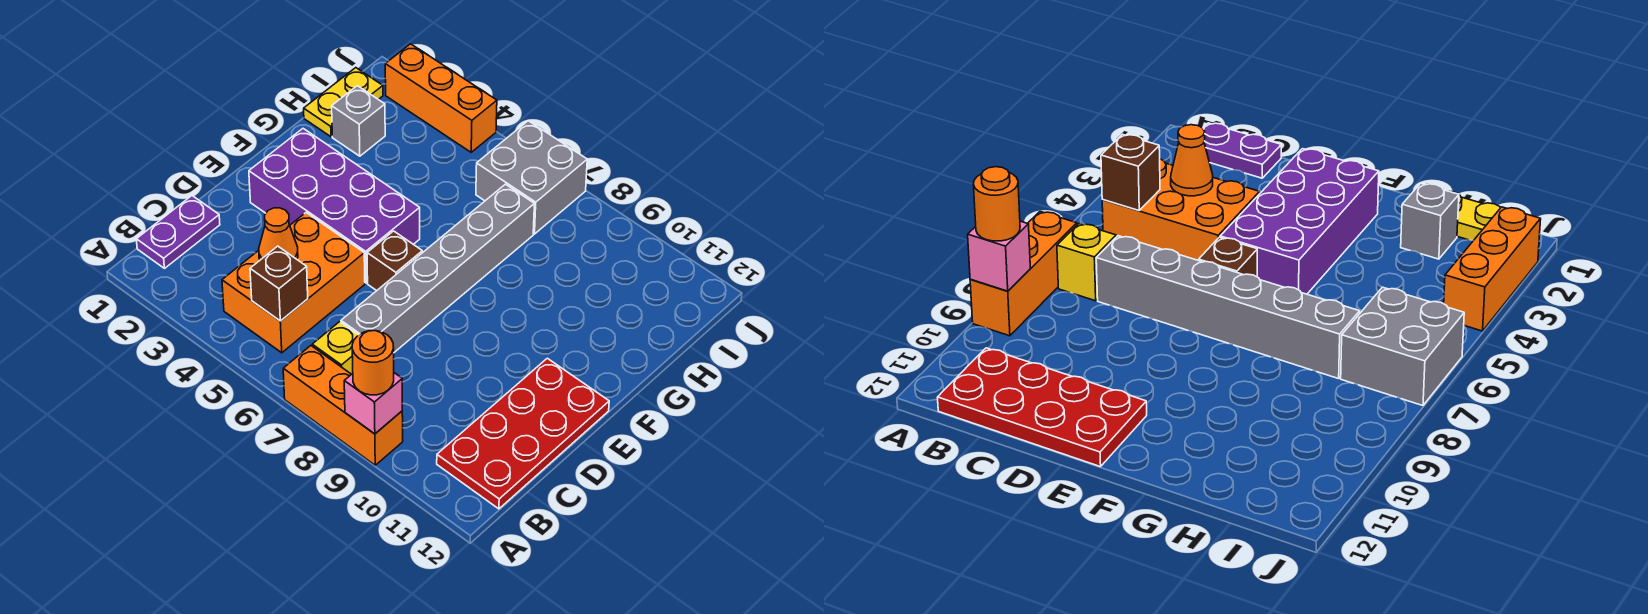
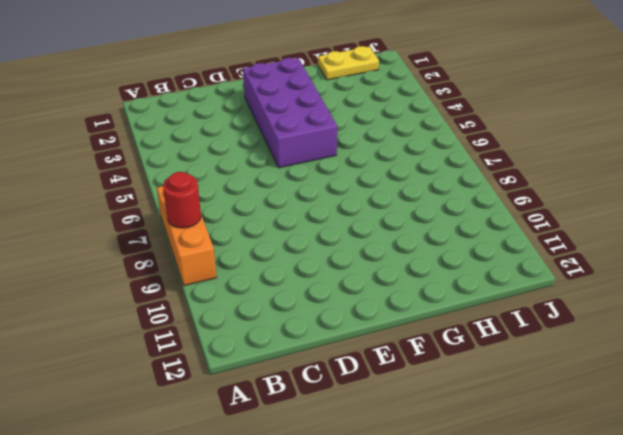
red round brick A8 level 2 -> none
none -> purple plate B1:C1 level 1
none -> orange brick B4:D5 level 1
none -> yellow brick B7 level 1

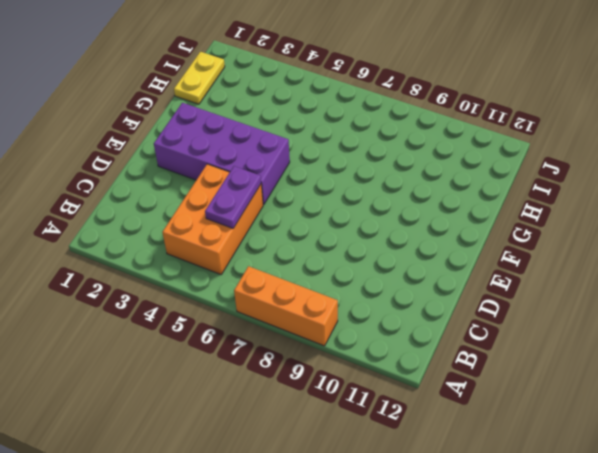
purple plate C5:D5 level 2 -> purple plate B1:C1 level 1
none -> yellow brick B7 level 1
none -> red plate B11:E12 level 1
none -> grey brick C7:H7 level 1

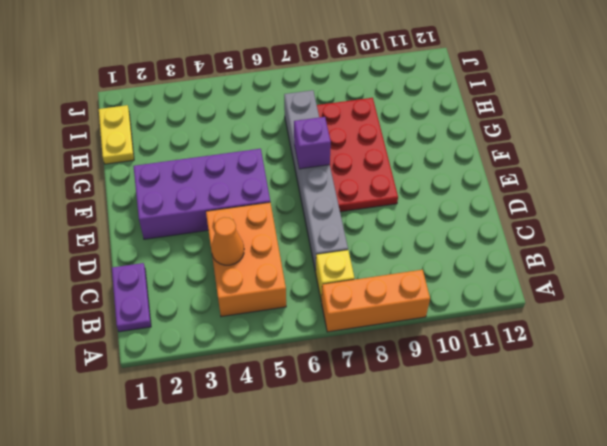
red plate E8:H9 level 1 -> red plate B11:E12 level 1
purple brick F7 level 2 -> none
none -> brown brick E6 level 1
none -> grey brick H2 level 1
none -> grey brick I6:J7 level 1

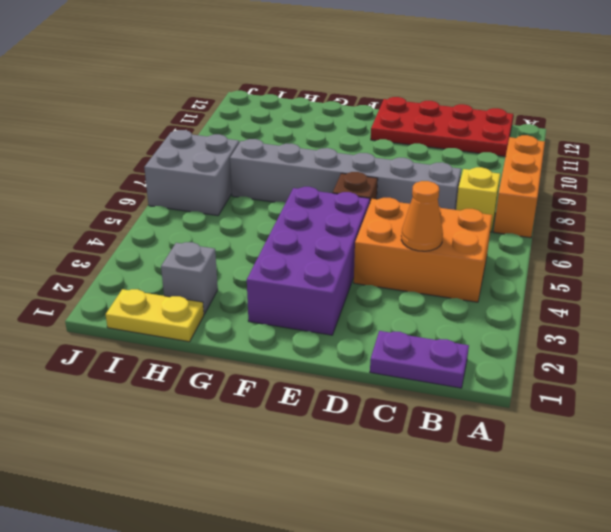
none -> orange brick J2:J4 level 1
none -> pink brick A9 level 2
none -> brown brick B5 level 2

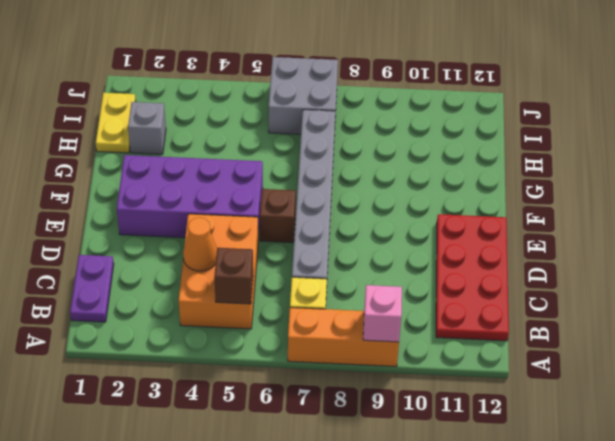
none -> orange brick J2:J4 level 1
none -> orange round brick A9 level 3

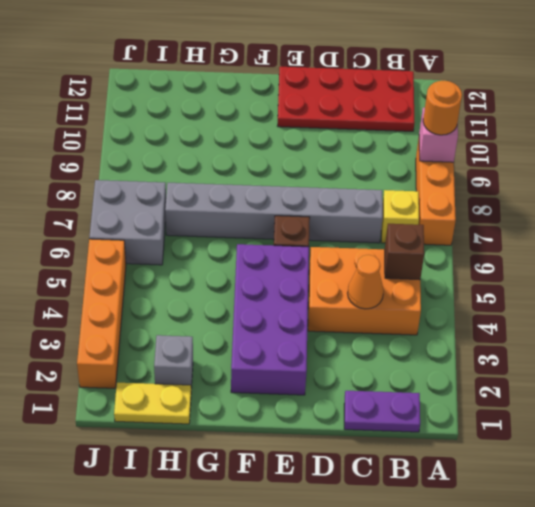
orange brick J2:J5 level 1 -> orange brick J2:J4 level 1

